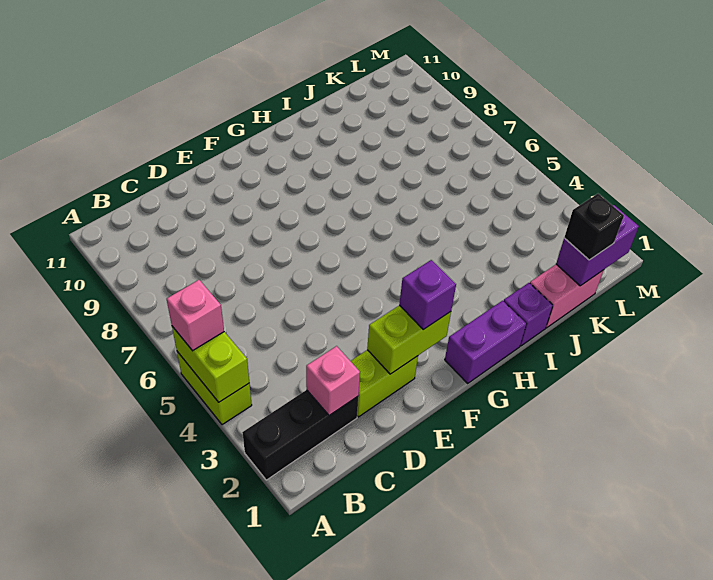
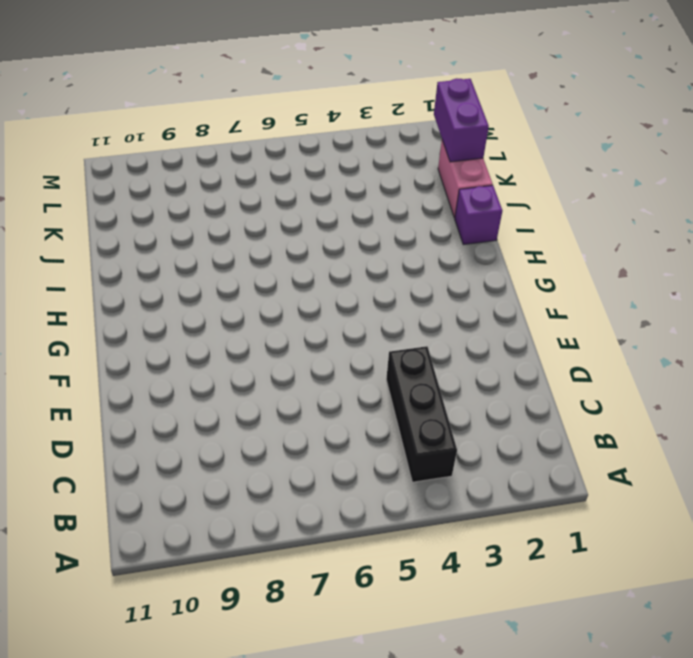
black brick B4:D4 level 1 -> black brick A2:C2 level 1
none -> lime brick A4:A5 level 1
none -> lime brick D2:E2 level 1
none -> purple brick G1:H1 level 1

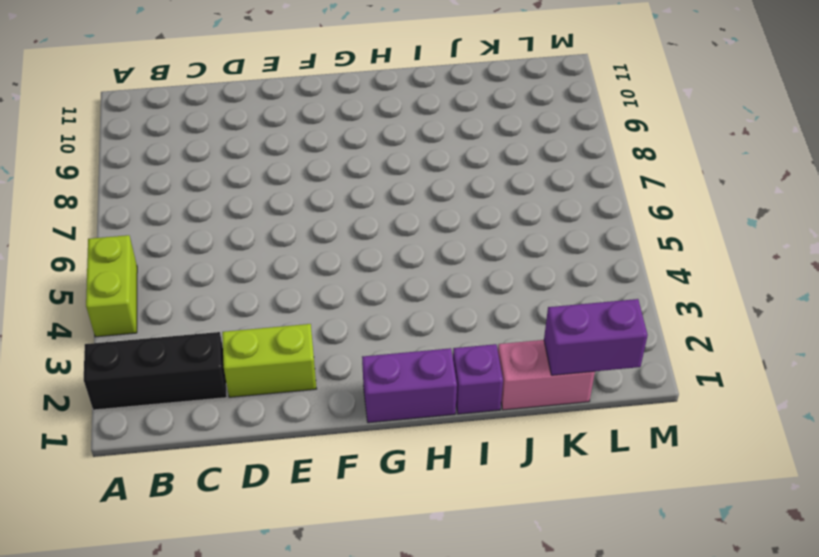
none -> lime brick A4:A5 level 2
none -> pink brick C2 level 2
none -> lime brick E2:F2 level 2

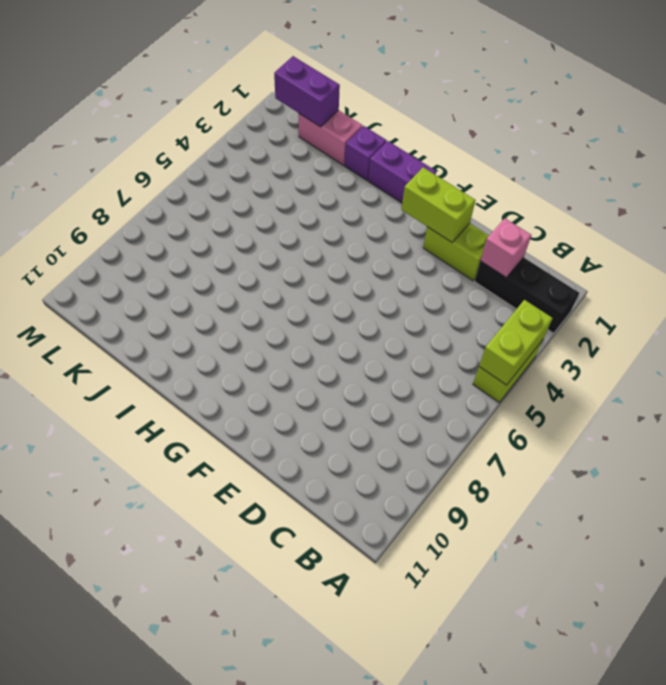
none -> pink brick A5 level 3
none -> purple brick F2 level 3
none -> black brick K1 level 3

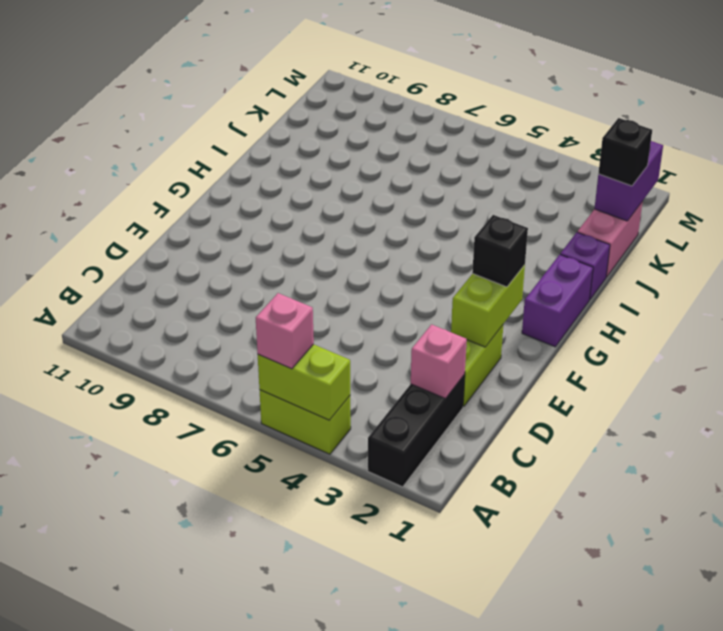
black brick F2 level 3 -> purple brick F2 level 3

